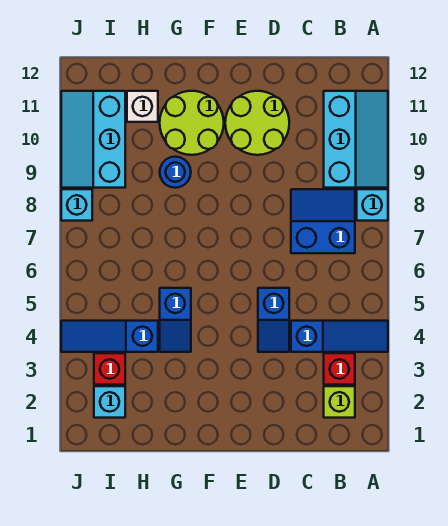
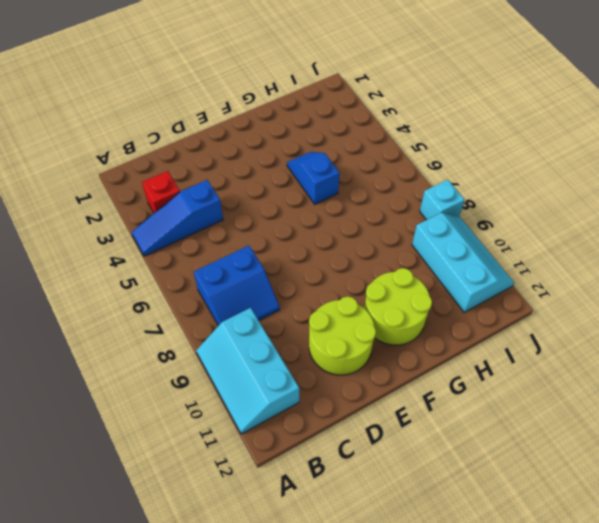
none -> cyan brick A8 level 1
none -> lime brick B2 level 1
none -> blue slope D4:D5 level 1 top 5

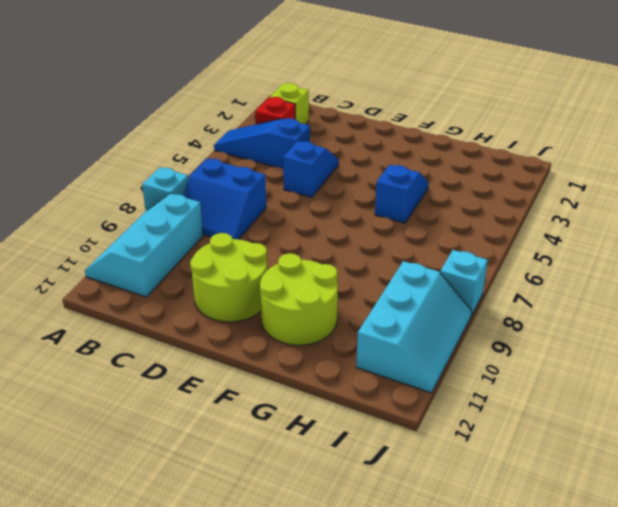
none -> blue round brick G9 level 1
none -> blue slope H4:J4 level 1 top H
none -> white brick H11 level 1

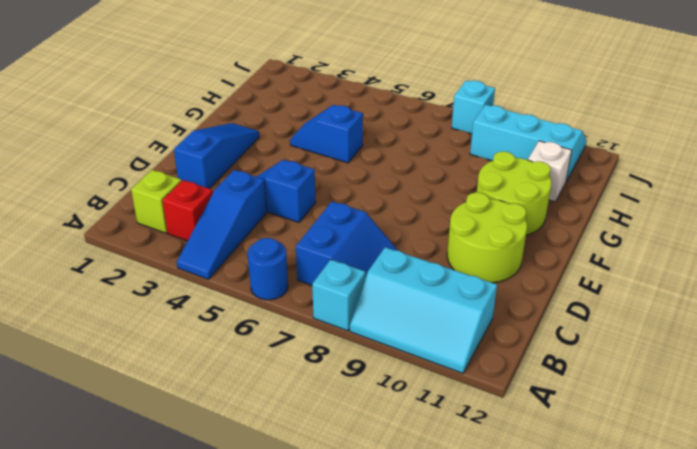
blue round brick A6 level 1 -> blue round brick G9 level 1
blue slope D2:F2 level 1 top D -> blue slope H4:J4 level 1 top H
none -> cyan brick I2 level 1
none -> red brick I3 level 1

